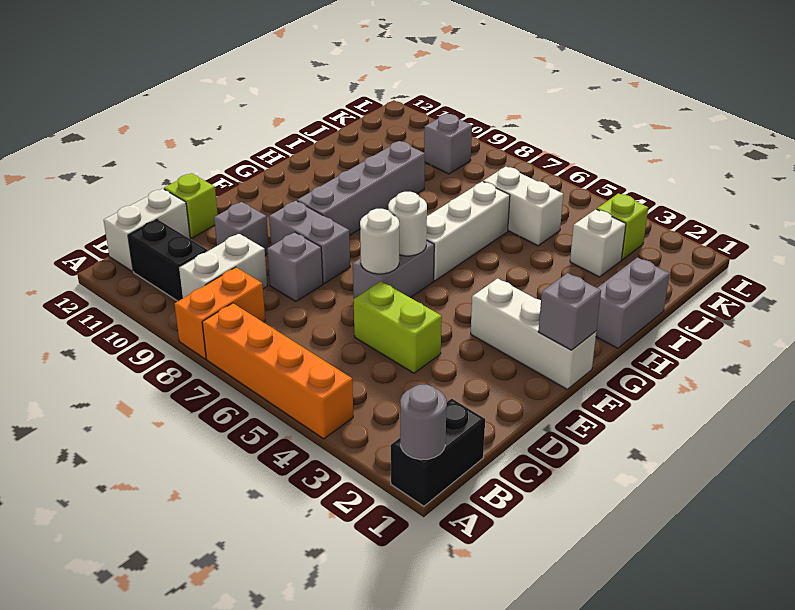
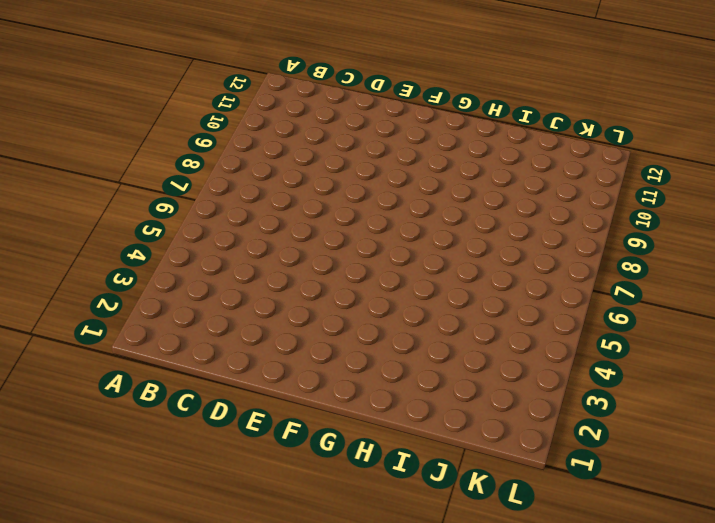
none -> black brick A1:B1 level 1
none -> orange brick A4:A7 level 1
none -> orange brick A8:B8 level 1

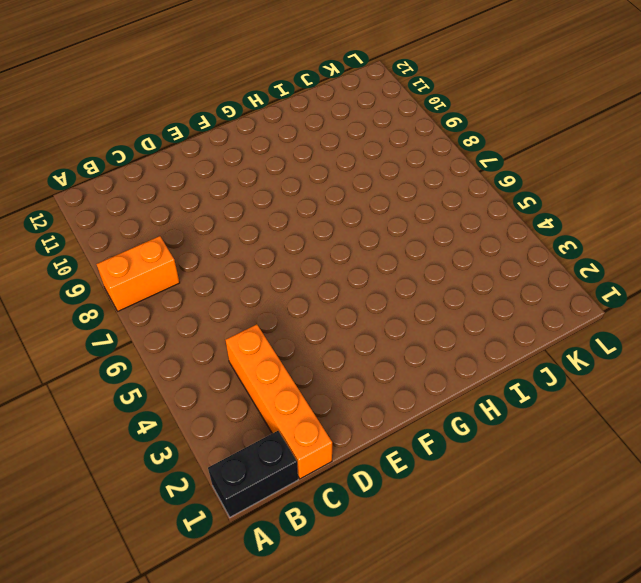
orange brick C1:C4 level 1 -> orange brick A4:A7 level 1
none -> white brick B9:C9 level 1
none -> black brick B10:B11 level 1
none -> white brick B12:C12 level 1

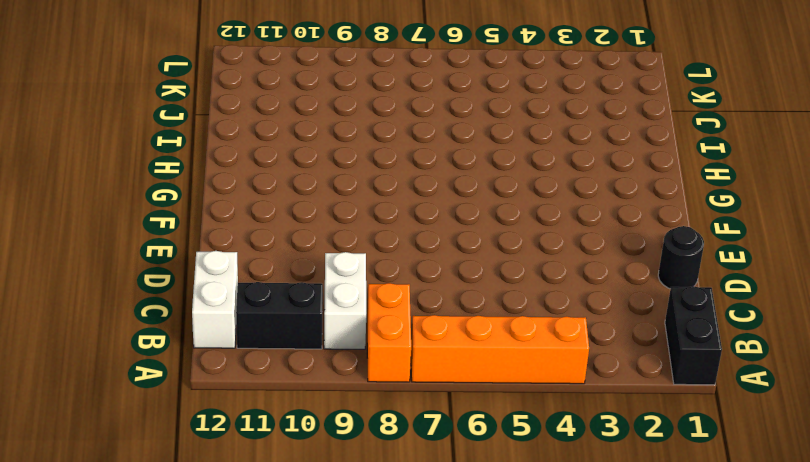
black round brick D1 level 1 -> none
none -> lime brick D4:D5 level 1
none -> grey brick D8 level 1
none -> grey brick D10 level 1

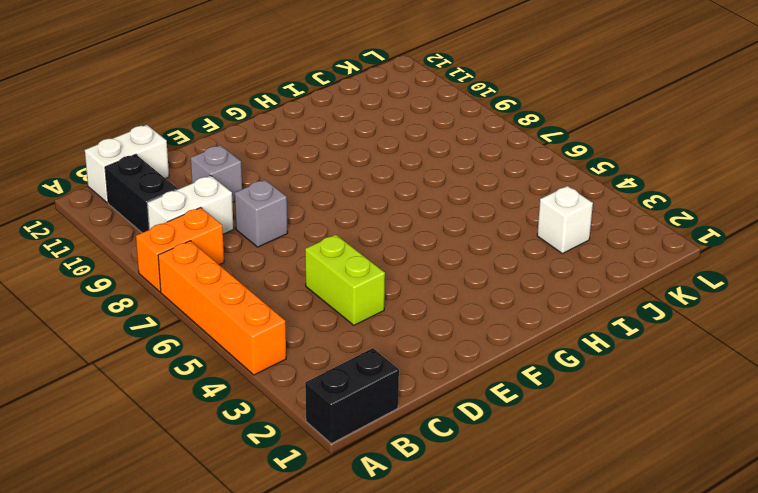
none -> lime brick D12 level 1
none -> grey brick E6:F6 level 1
none -> grey brick E8:E9 level 1

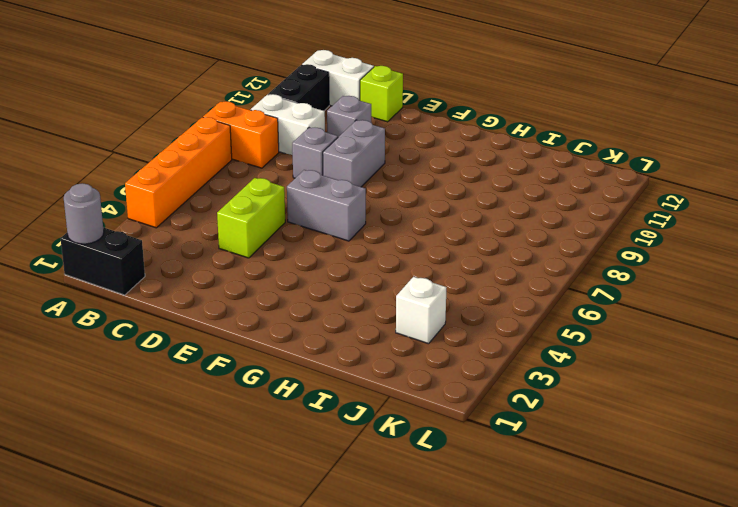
none -> white brick F1:F3 level 1
none -> grey brick F9:I9 level 1
none -> white brick G6:I6 level 1

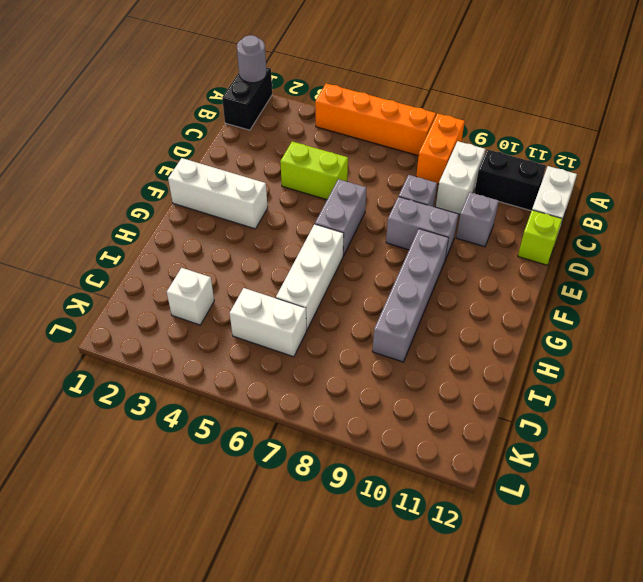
none -> grey brick H1:I1 level 1
none -> lime brick K3 level 1
none -> grey brick K9 level 1

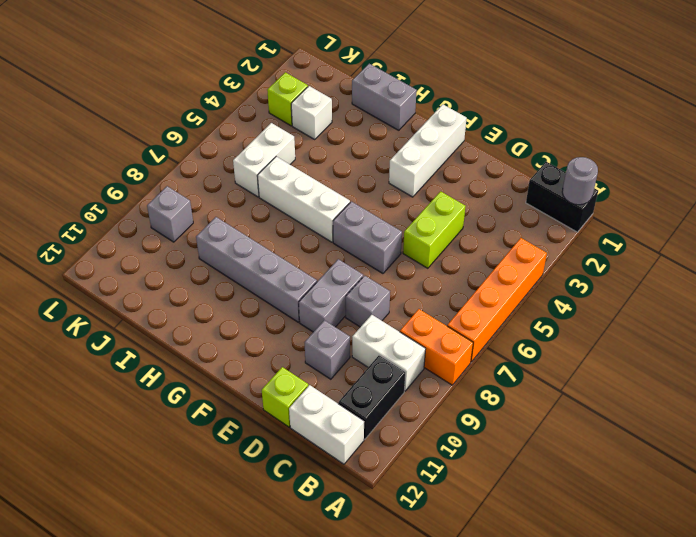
none -> white round brick E6 level 2
none -> grey brick F1 level 2
none -> white round brick F6 level 2

